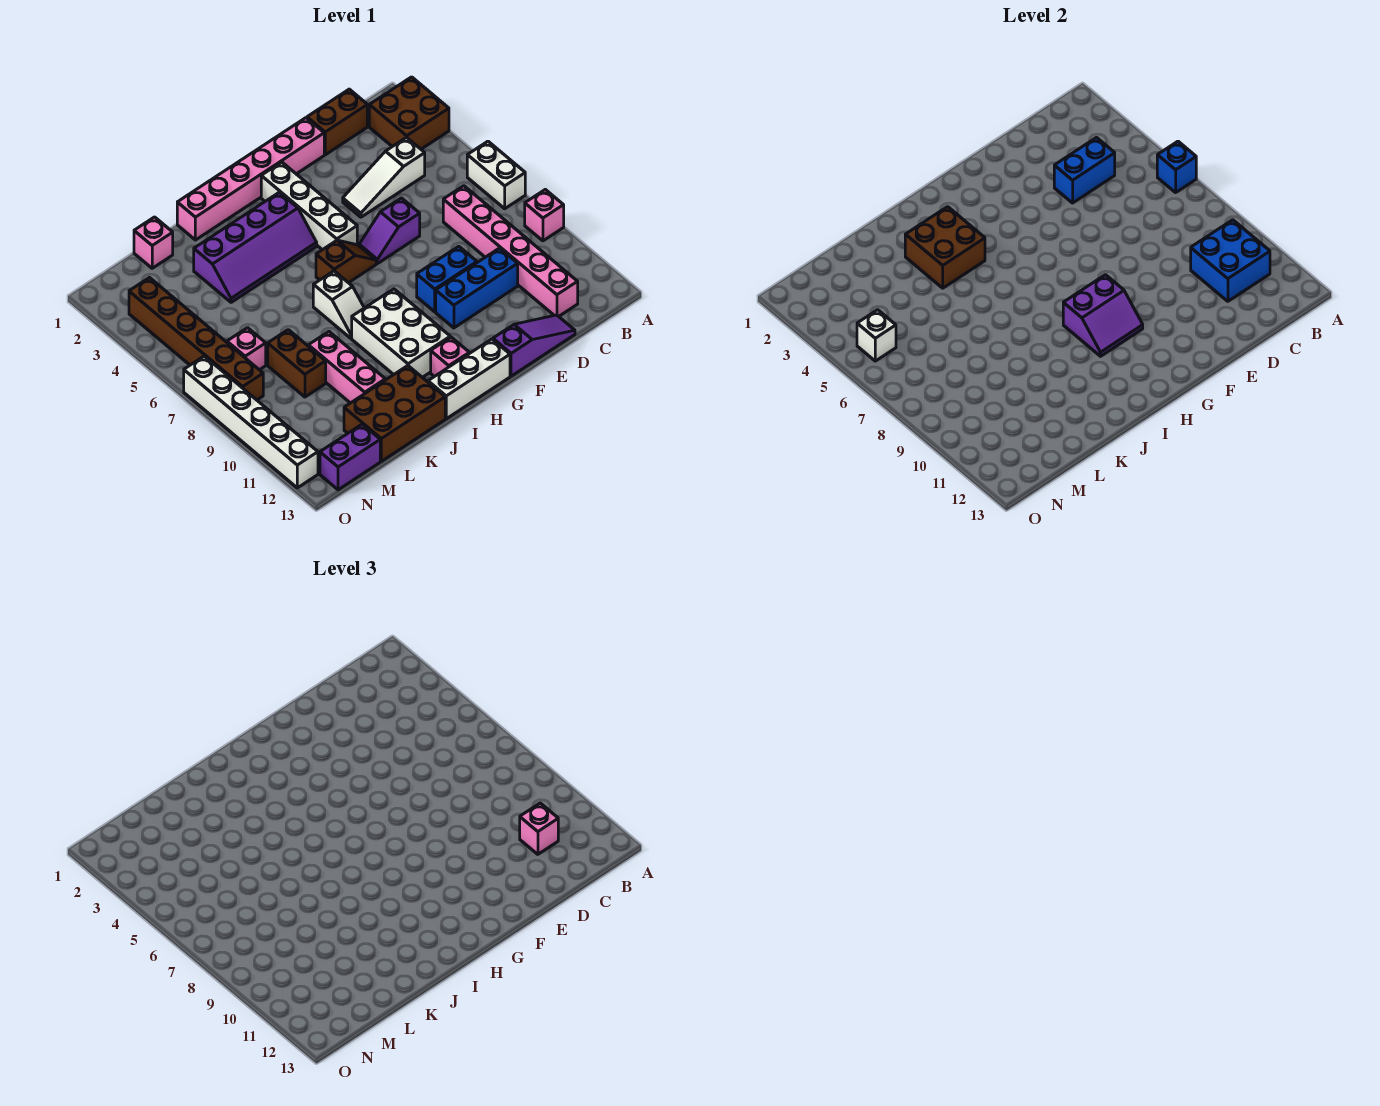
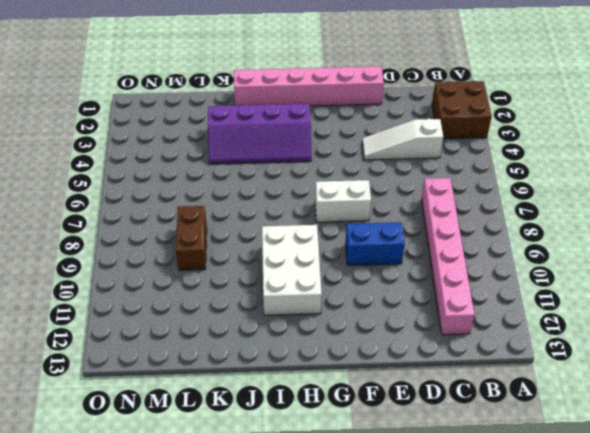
white brick F7:G7 level 1 -> white brick A6:A7 level 1
none -> pink brick A9 level 1
none -> brown brick C1:D1 level 1
none -> blue brick D10:F10 level 1
none -> purple slope D13:F13 level 1 top F

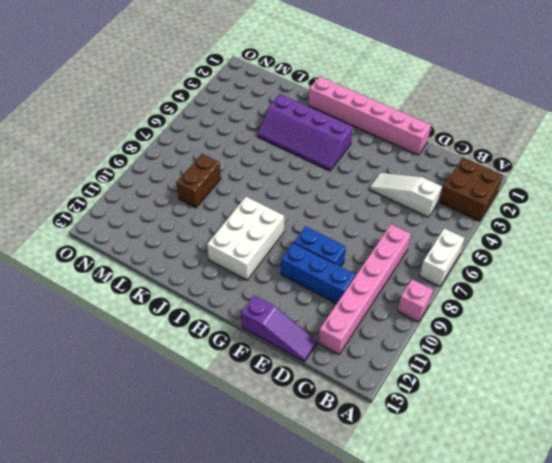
none -> brown brick C1:D1 level 1
none -> purple slope E6:F6 level 1 top E
none -> white brick G2:G5 level 1
none -> brown slope G6:H6 level 1 top H

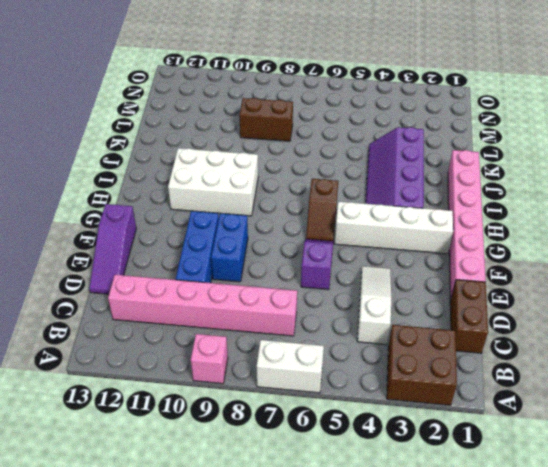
none -> white brick G13:I13 level 1
none -> pink brick H12 level 1
none -> white slope I7:I8 level 1 top 7
none -> brown brick J12:L13 level 1

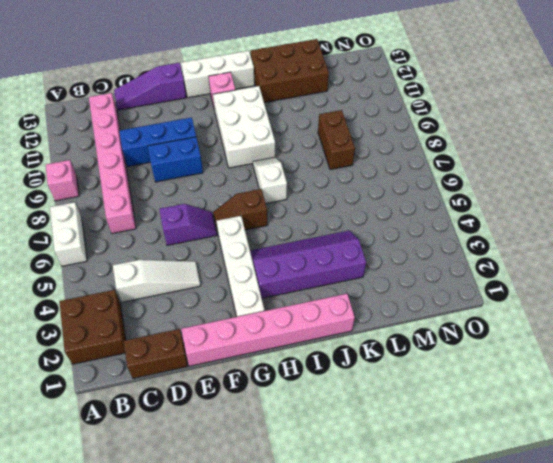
none -> pink brick K9:K11 level 1
none -> pink brick L1 level 1
none -> pink brick M7 level 1
none -> purple brick M13:N13 level 1

